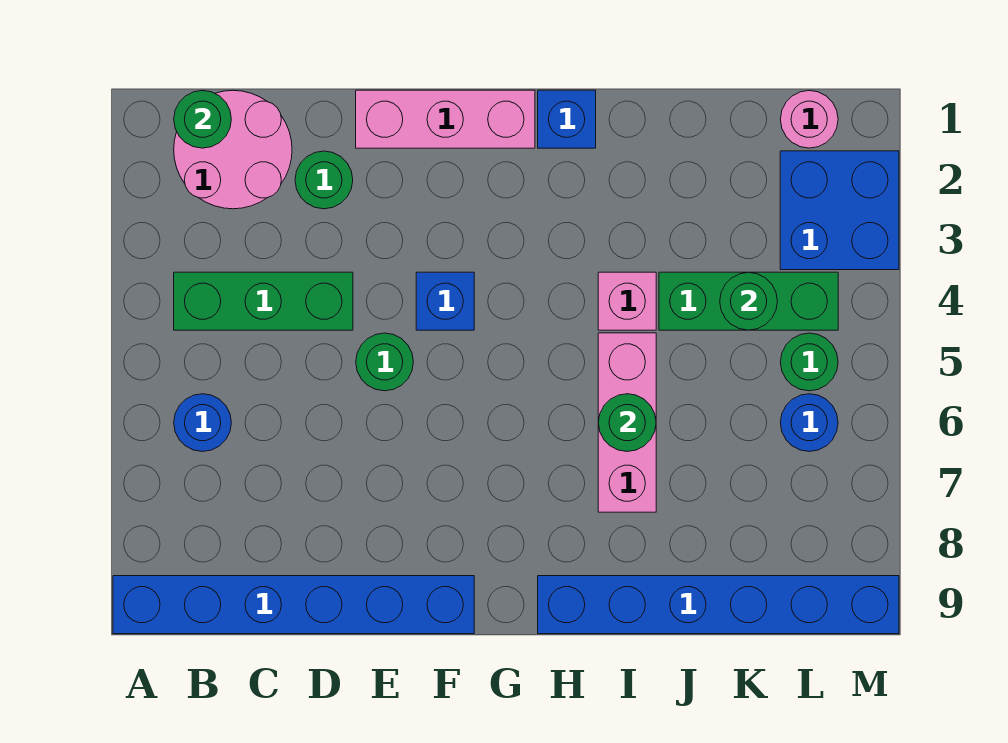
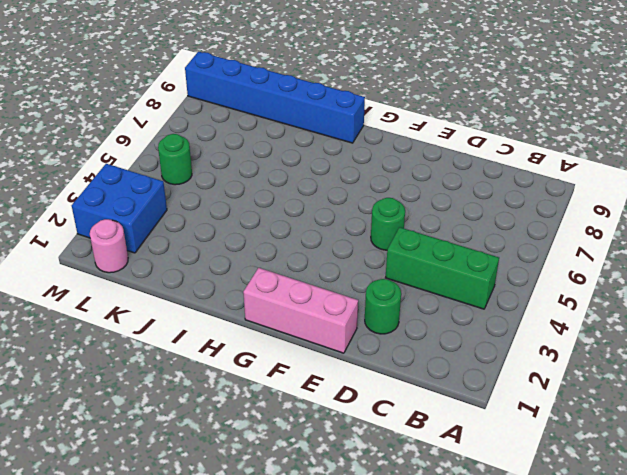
none -> blue brick A9:F9 level 1
none -> pink round brick B1:C2 level 1
none -> blue round brick B6 level 1

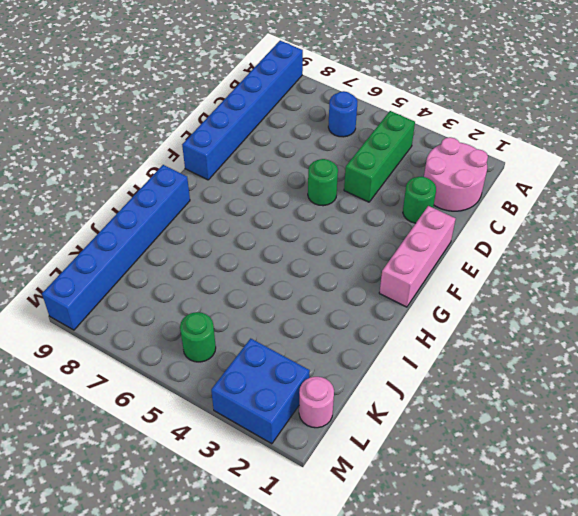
none -> blue brick F4 level 1
none -> blue brick H1 level 1
none -> pink brick I4 level 1

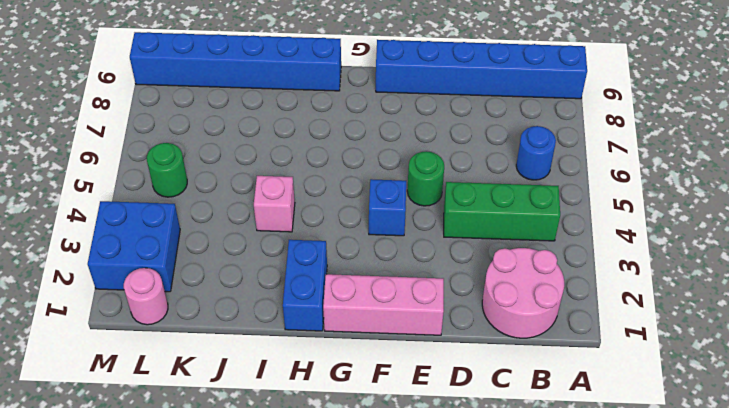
blue brick H1:H2 level 1 -> blue brick H1 level 1
none -> green round brick D2 level 1
none -> pink brick I5:I7 level 1
none -> green brick J4:L4 level 1

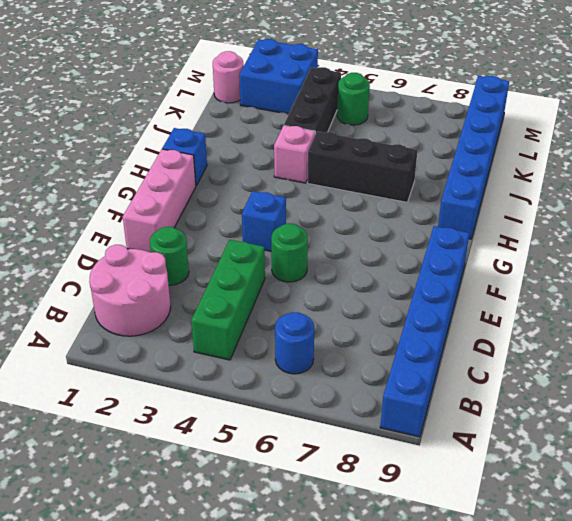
black brick I5:I7 level 1 -> pink brick I5:I7 level 1
black brick J4:L4 level 1 -> green brick J4:L4 level 1
none -> blue round brick L6 level 1
none -> green round brick B1 level 2
none -> green round brick I6 level 2

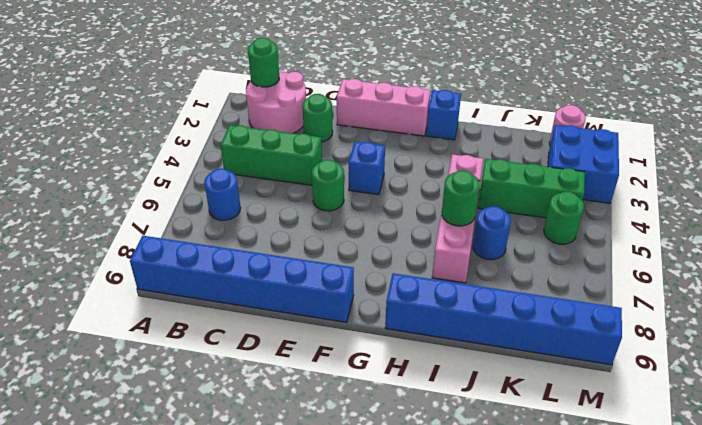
blue round brick J6 level 1 -> blue round brick L6 level 1
none -> green round brick K4 level 2

